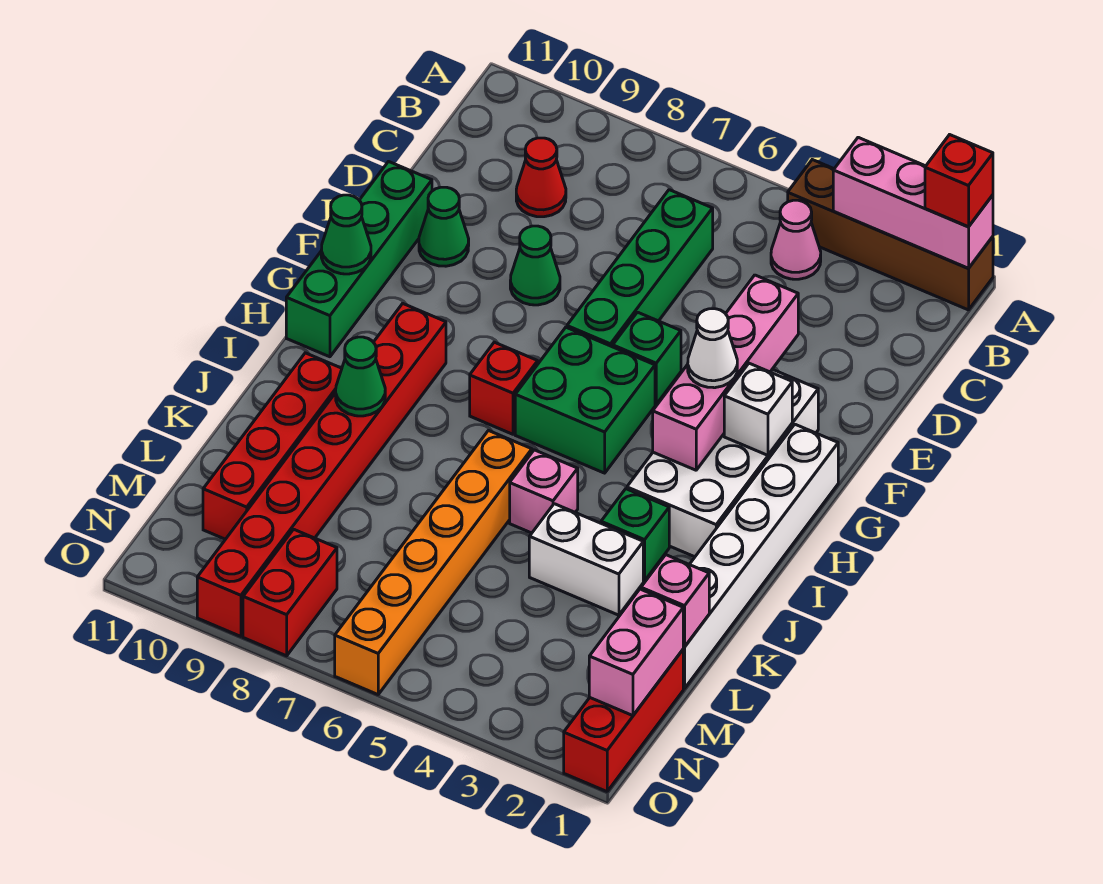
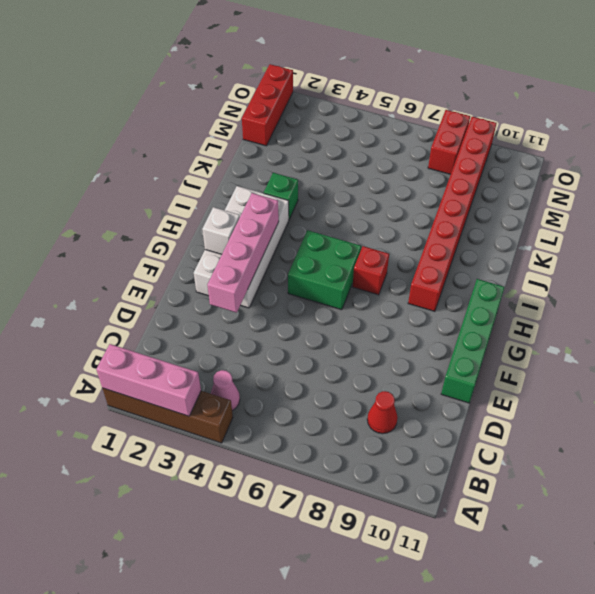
none -> green brick C6:F6 level 1
none -> green cone E8 level 1
none -> green cone E10 level 1

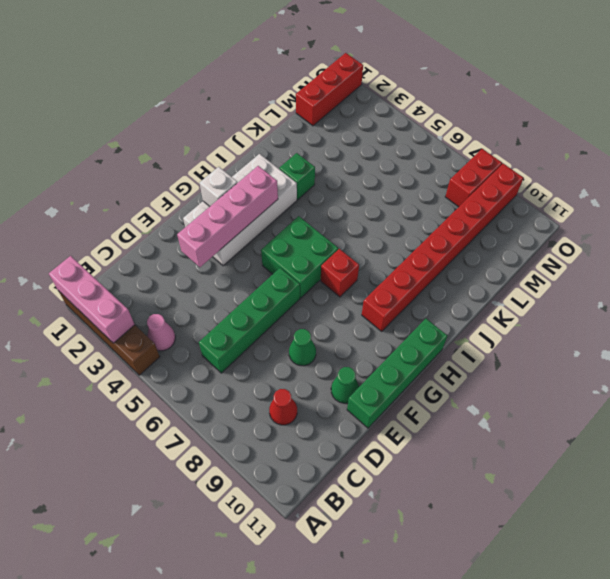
none -> green brick F5 level 1
none -> white brick G1:L1 level 1
none -> pink brick J5 level 1

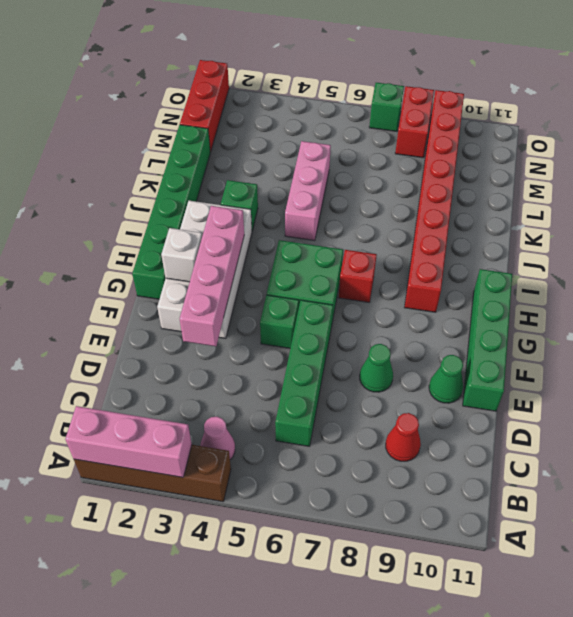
green brick G1:L1 level 1 -> white brick G1:L1 level 1
pink brick J5:L5 level 1 -> pink brick J5 level 1
green brick O7 level 1 -> none
none -> orange brick J6:O6 level 1
none -> red brick J10:M10 level 1
none -> white brick K3:K4 level 1

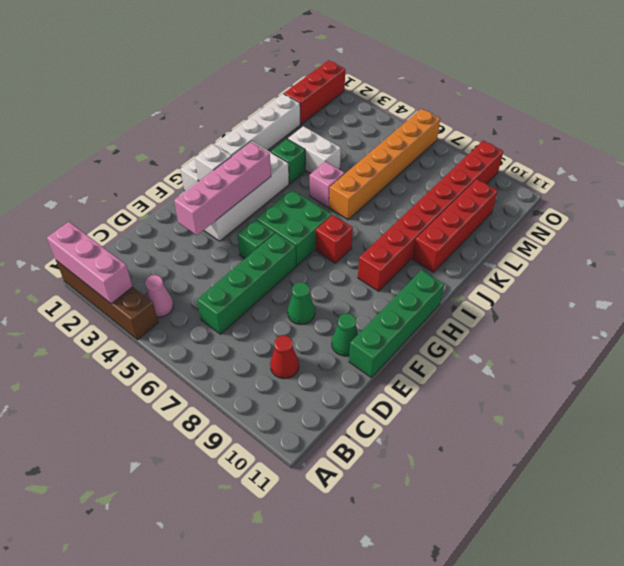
none -> red brick N8:O8 level 1
none -> green cone G11 level 2
none -> green cone J9 level 2

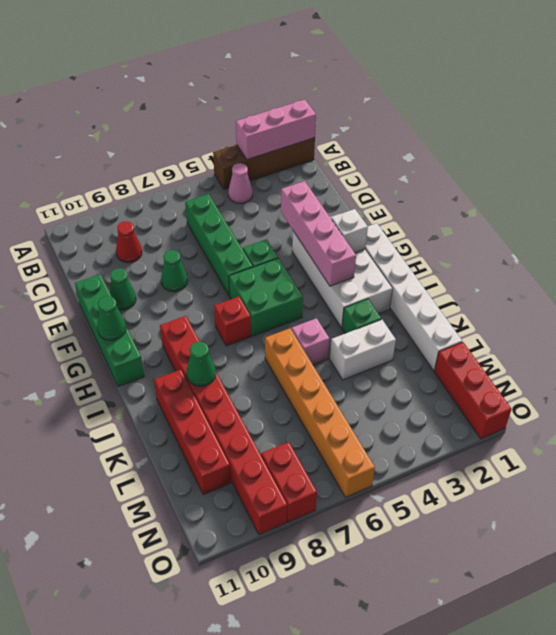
none -> pink brick L1 level 2
none -> pink brick M1:N1 level 2
none -> red brick A1 level 3

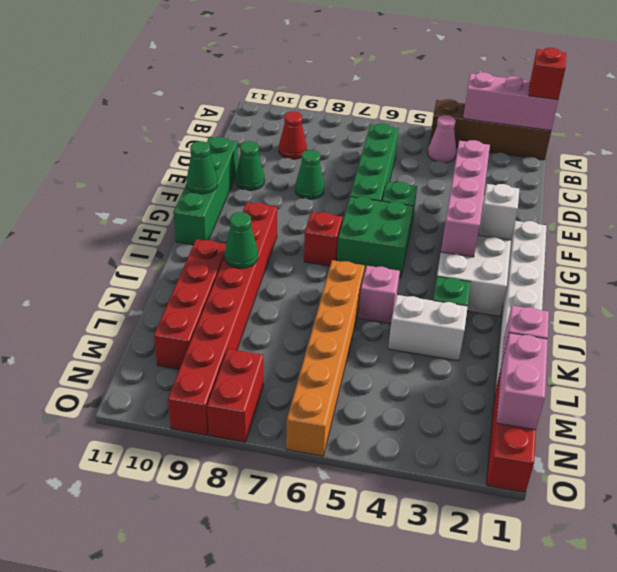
none -> white cone G3 level 3

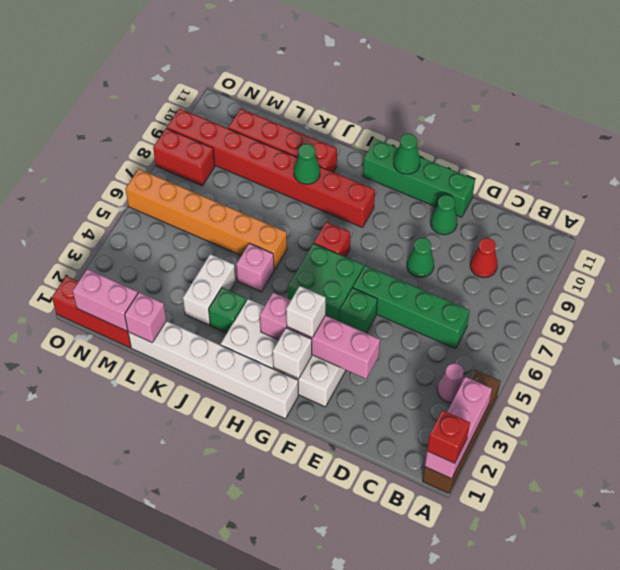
white brick G3 level 3 -> white cone G3 level 3

